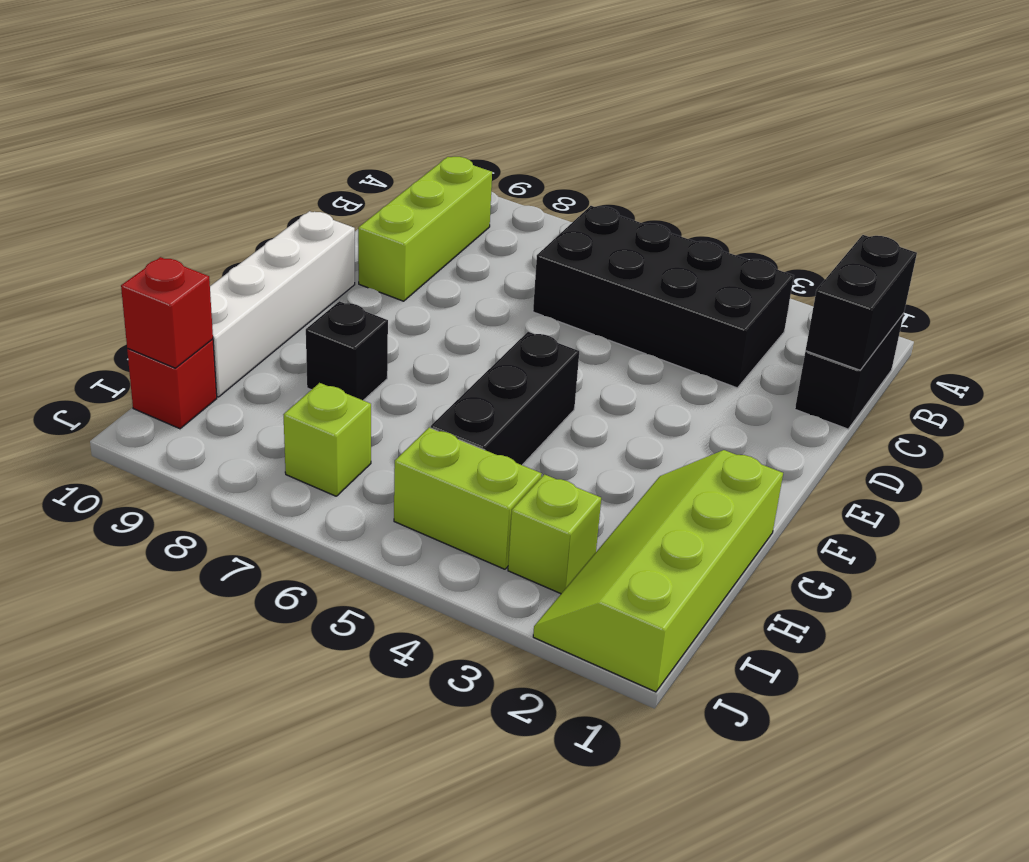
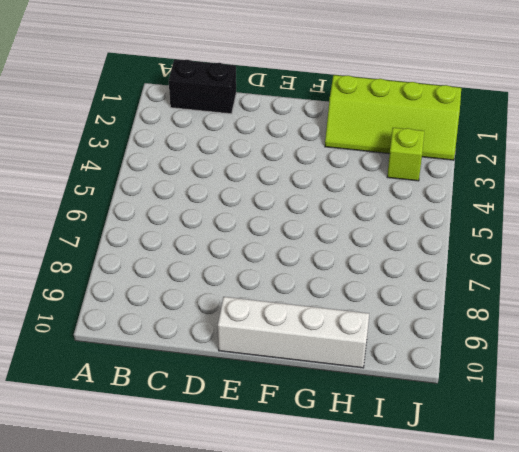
none -> black brick B3:C6 level 1
none -> lime brick B9:D9 level 1
none -> black brick F5:H5 level 1

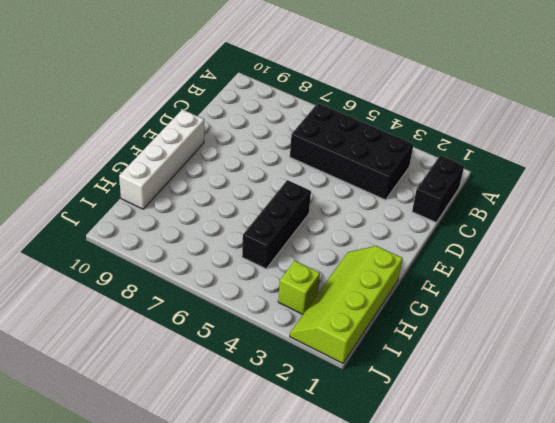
none -> lime brick B9:D9 level 1
none -> black brick G8 level 1
none -> lime brick I4:I5 level 1

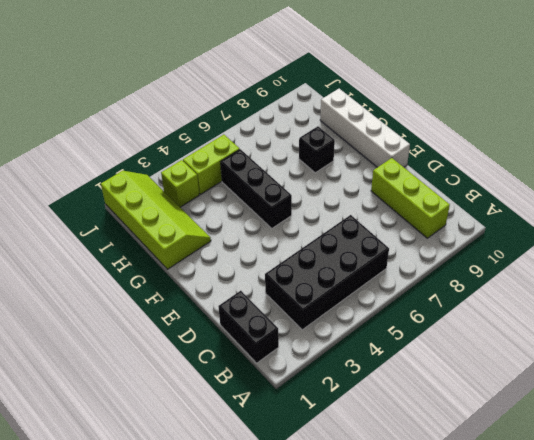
none -> lime brick I7 level 1
none -> red brick I10 level 1
none -> black brick B1:C1 level 2

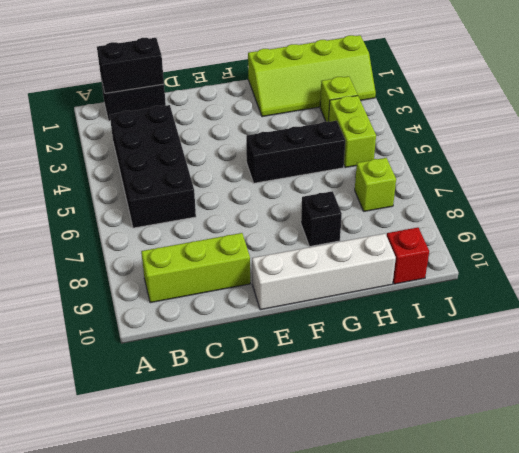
none -> red brick I10 level 2

